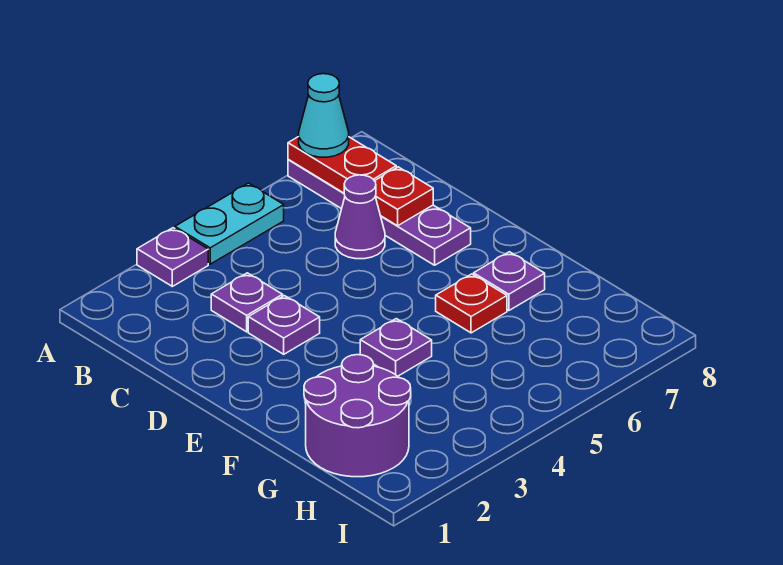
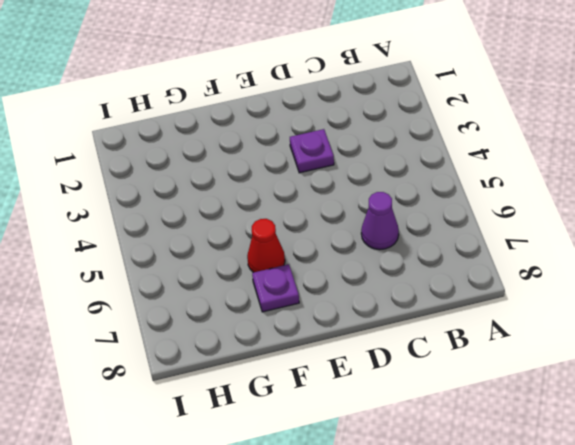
red cone F6 level 1 -> red plate F6 level 1
none -> purple plate A3 level 1
none -> cyan plate A4:A5 level 1
none -> purple plate A7:D7 level 1

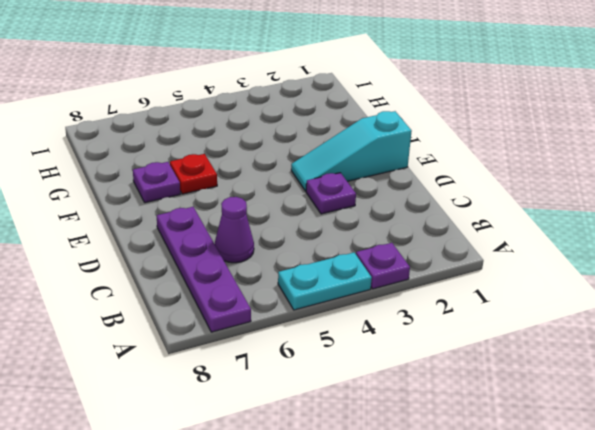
cyan slope E1:E3 level 1 top 1 -> none
none -> purple plate C3 level 1
none -> purple plate F4 level 1
none -> purple round brick G1:H2 level 1

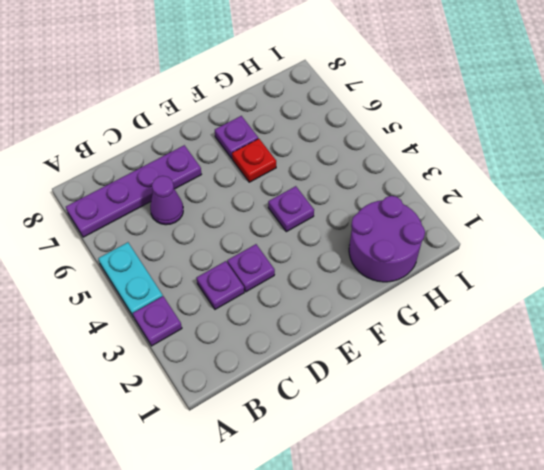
none -> red plate A7:B7 level 2
none -> red plate C7 level 2
none -> cyan cone A7 level 3

